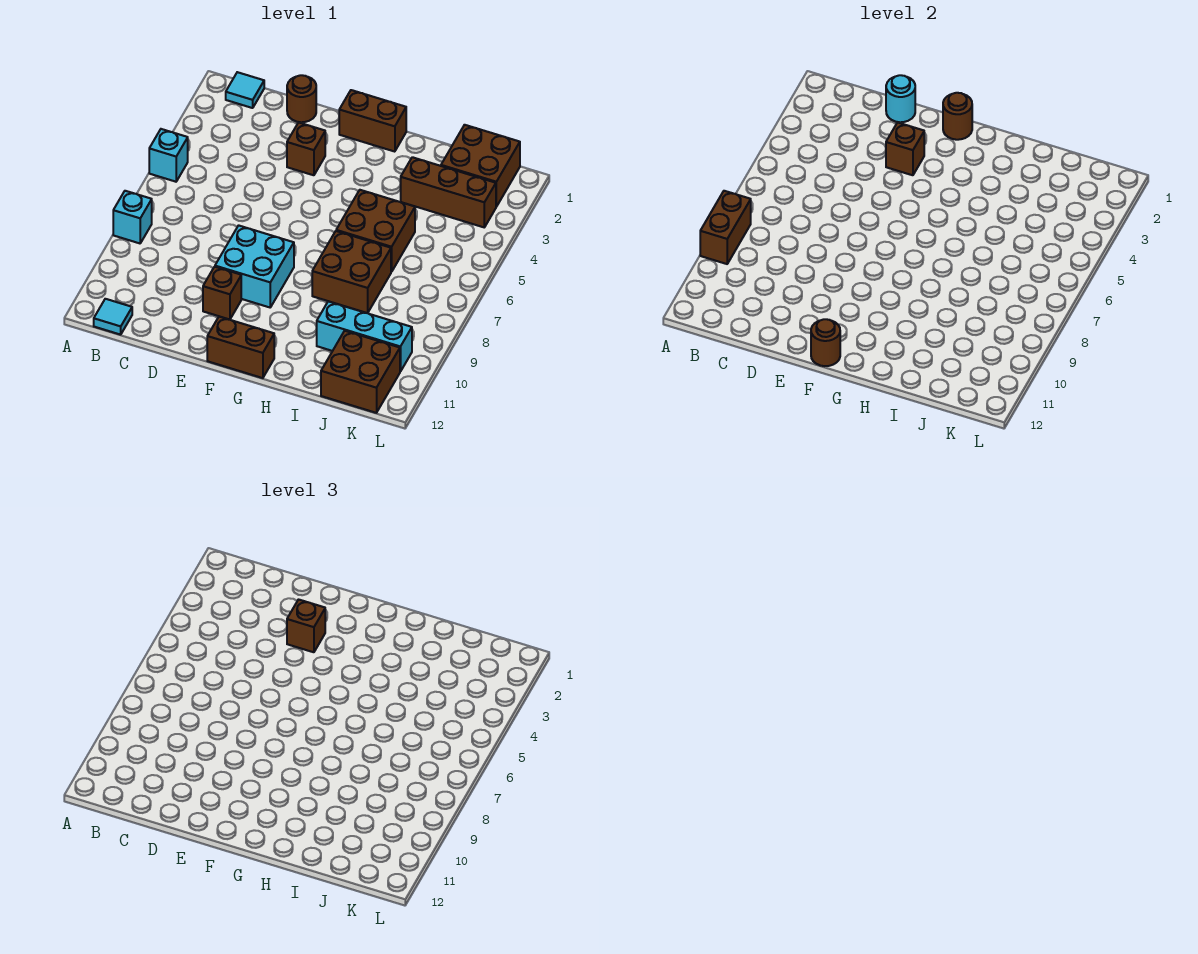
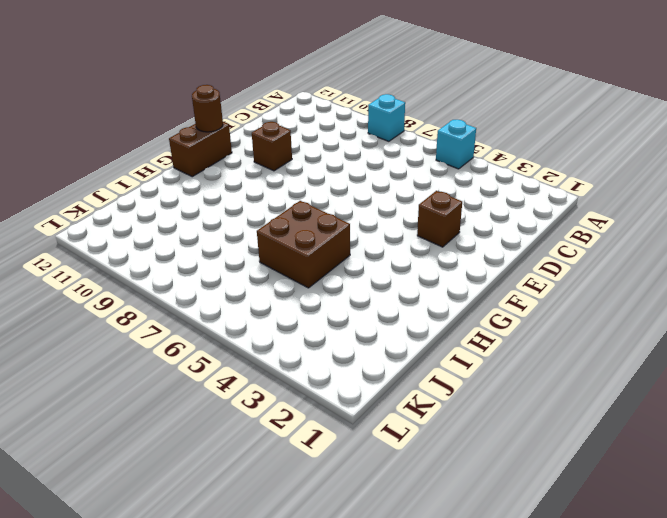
none -> cyan tile B1 level 1
none -> cyan tile B12 level 1
none -> brown round brick D1 level 1

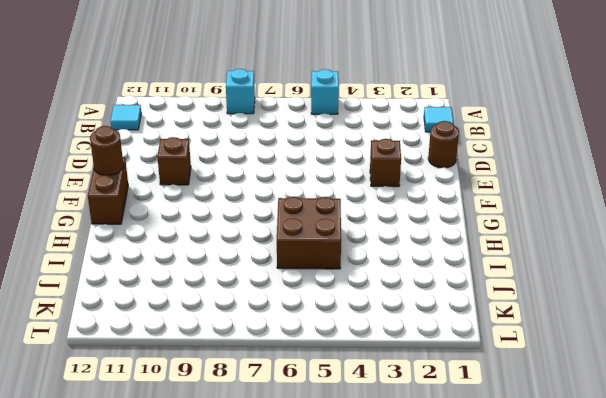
none -> cyan brick E8:F9 level 1
none -> brown brick F1:G1 level 1
none -> brown brick H7:I8 level 1

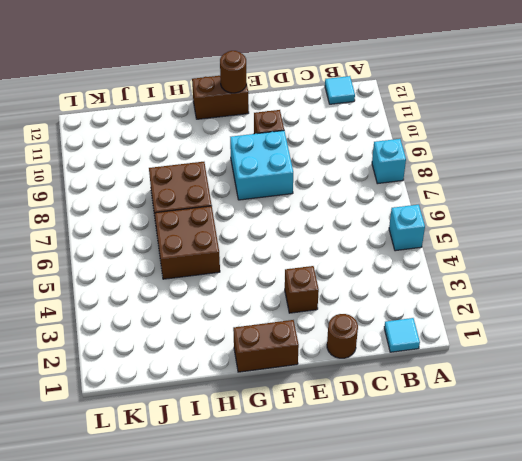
none -> brown brick I3:K3 level 1
none -> cyan brick I10:K10 level 1
none -> brown brick J1:K2 level 1

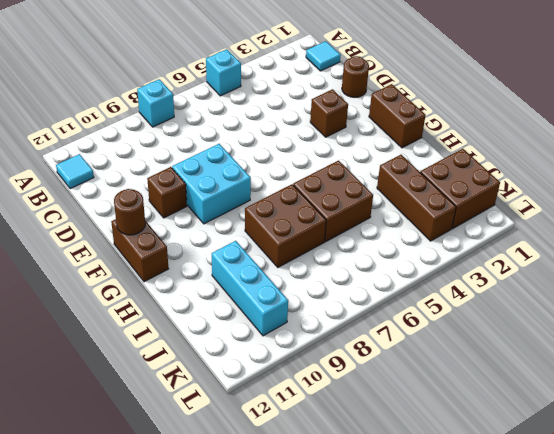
none -> brown brick J11:K12 level 1
none -> brown brick A8:A9 level 2
none -> cyan round brick D1 level 2

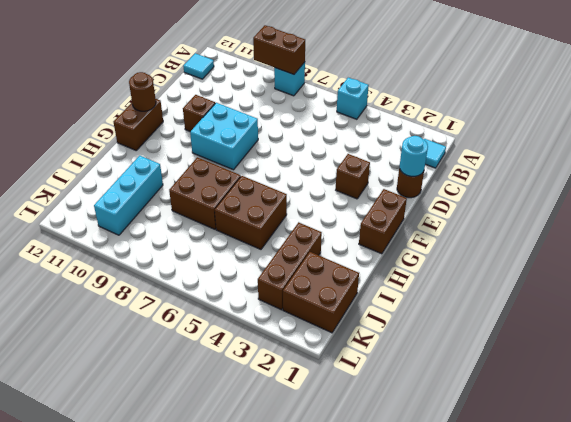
none -> brown brick J11:K12 level 1
none -> brown brick E3 level 2
none -> brown round brick F1 level 2

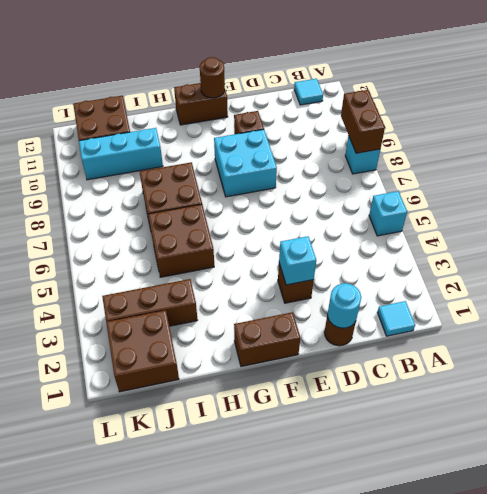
cyan brick E3 level 2 -> brown brick E3 level 2
none -> brown round brick F1 level 2
none -> brown brick E3 level 3

